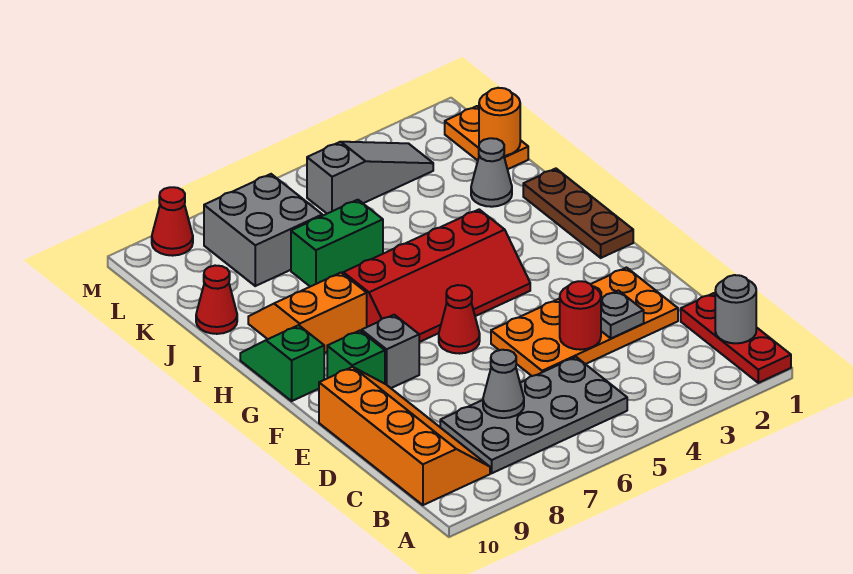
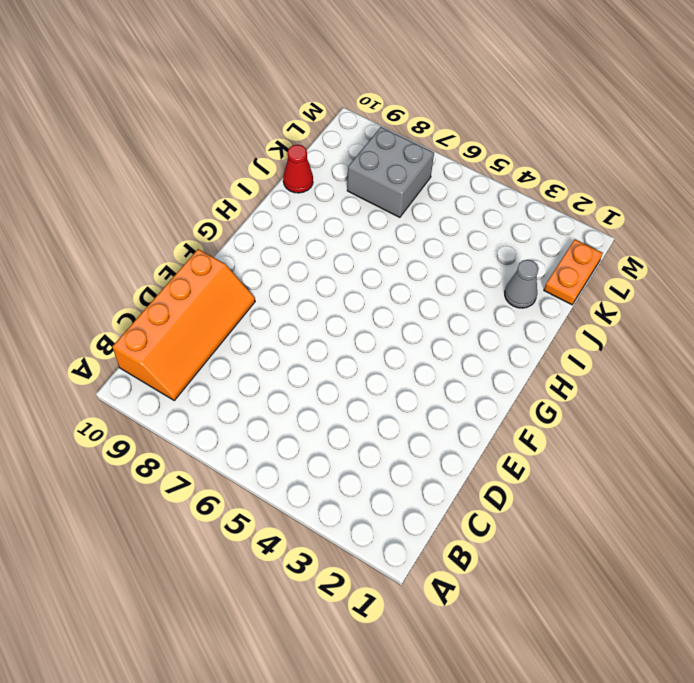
none -> red plate A1:C1 level 1
none -> grey plate B5:C8 level 1
none -> orange plate D2:E5 level 1

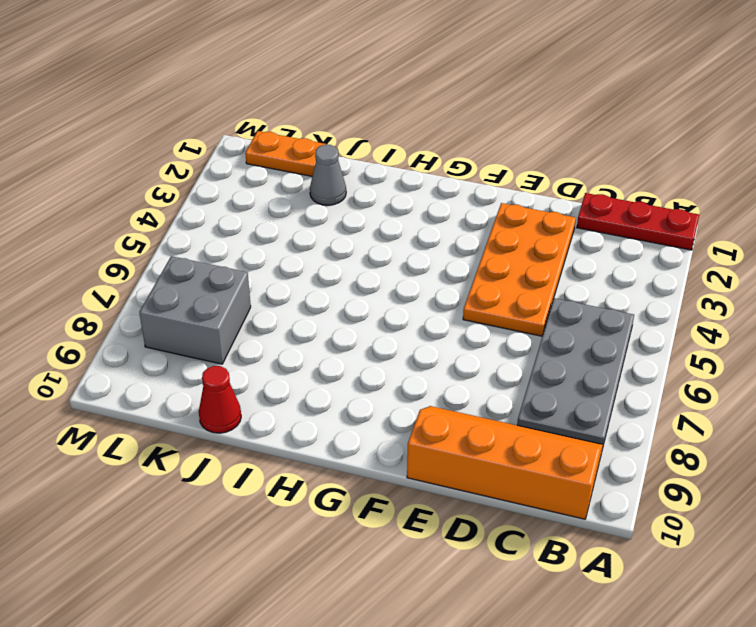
none -> red cone F6 level 1
none -> grey brick F8 level 1
none -> green brick F9 level 1

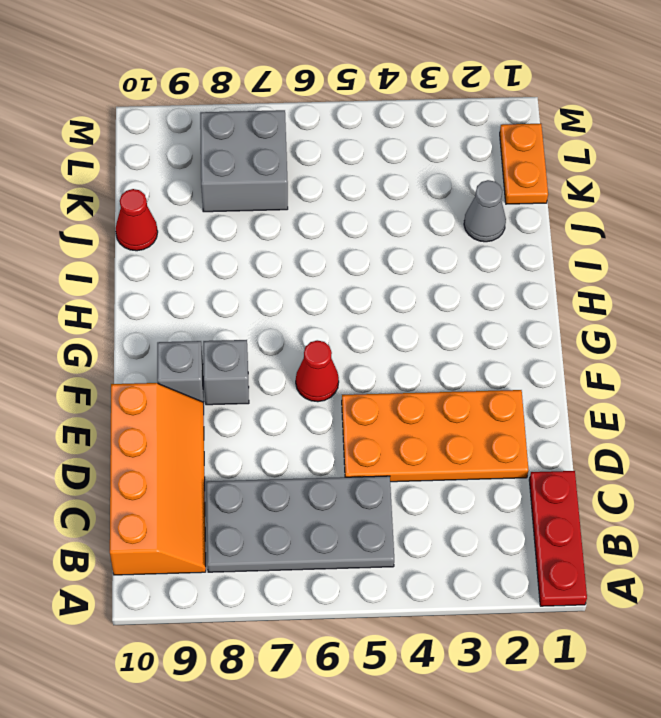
grey brick F9 level 1 -> green brick F9 level 1
none -> brown plate G1:I1 level 1
none -> red slope G4:H7 level 1 top H
none -> green slope G10:H10 level 1 top G

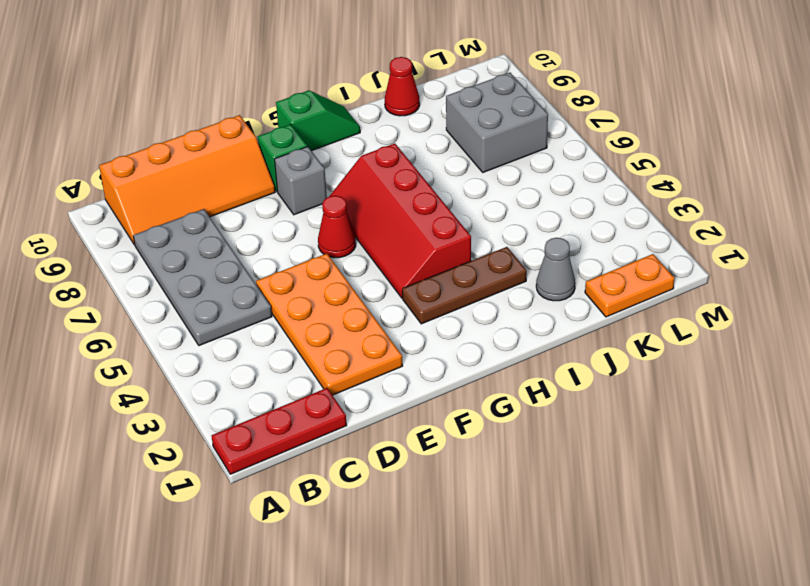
brown plate G3:I3 level 1 -> brown plate G1:I1 level 1
none -> orange slope H8:I9 level 1 top H
none -> green brick J6:J7 level 1
none -> grey slope L3:L5 level 1 top 5

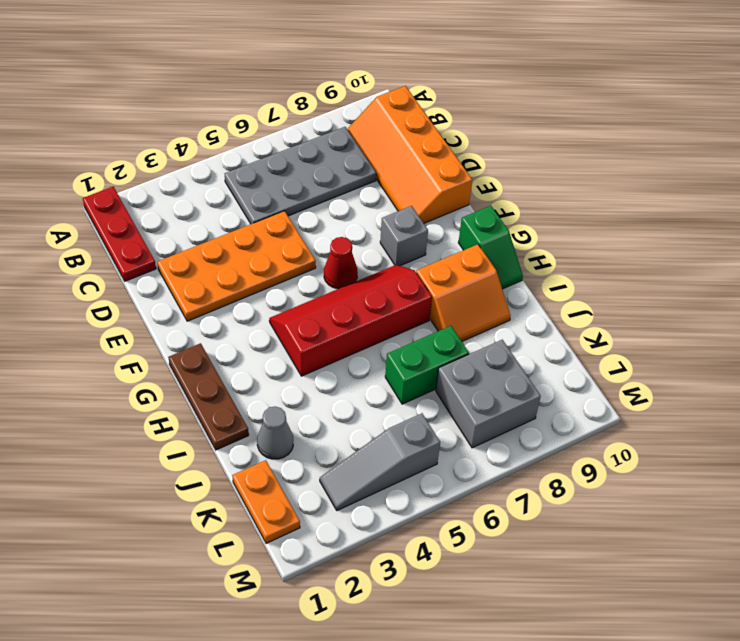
none -> green brick F9 level 1
none -> red cone J10 level 1
none -> red cone M9 level 1

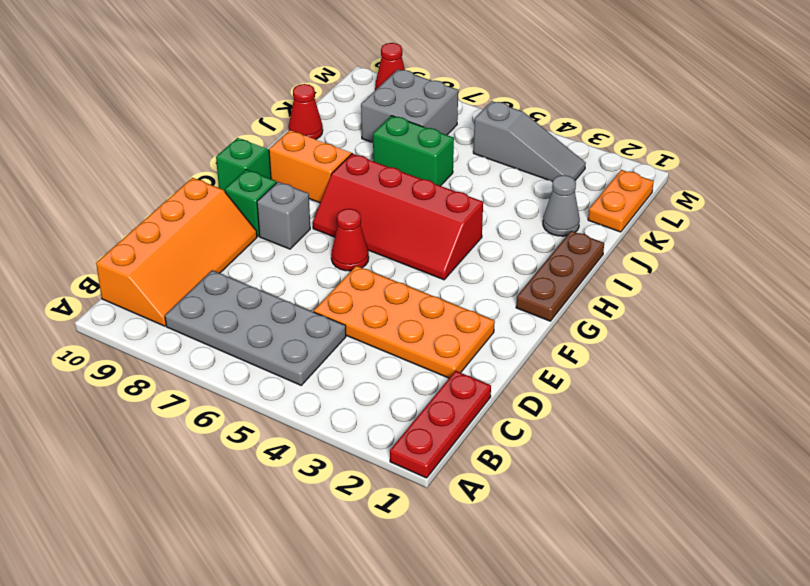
none -> grey round brick B1 level 2
none -> grey cone C7 level 2
none -> grey plate D3 level 2

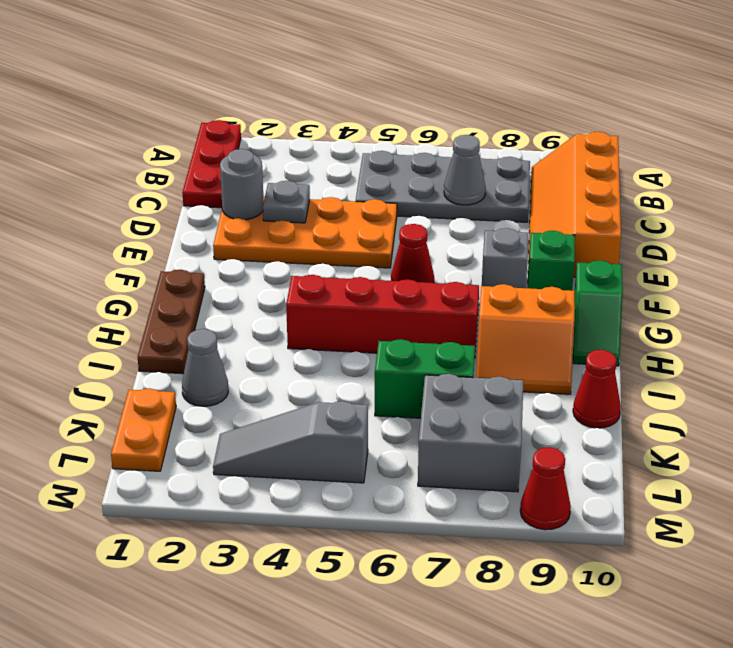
grey round brick D2 level 2 -> grey round brick B1 level 2
none -> red round brick D4 level 2
none -> orange round brick K1 level 2

